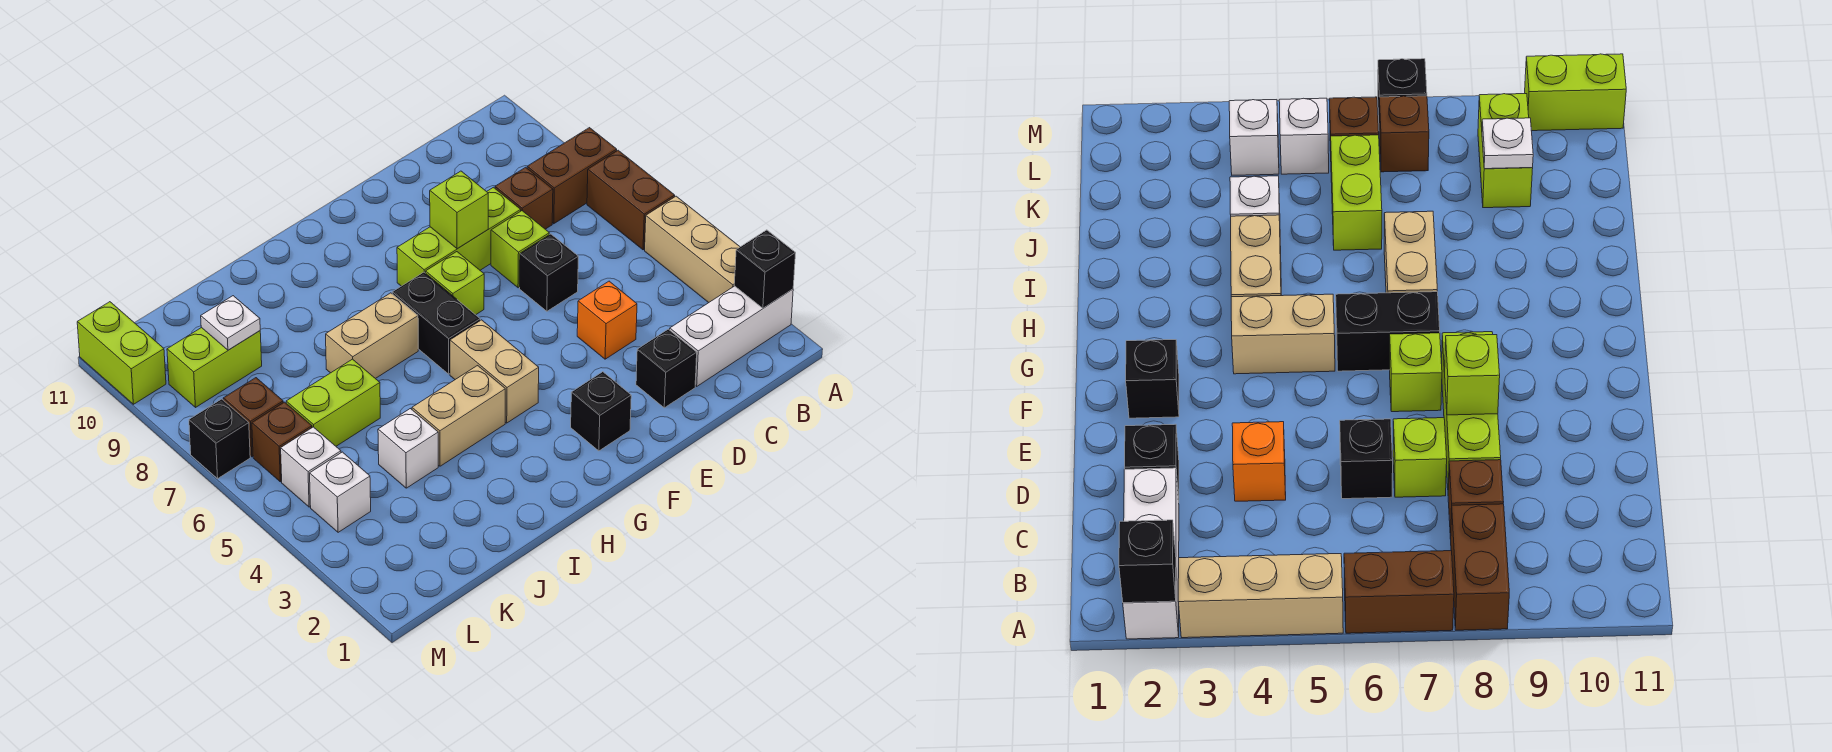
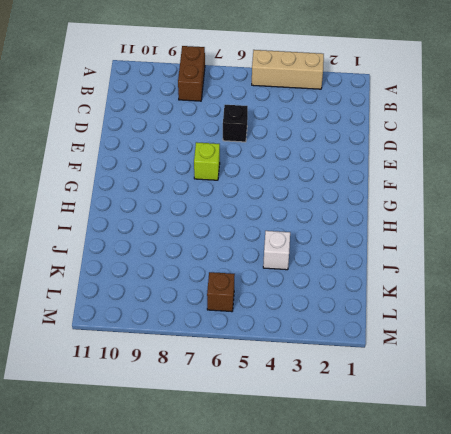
none -> white brick A2:C2 level 1
none -> brown brick A6:A7 level 1
none -> brown brick C8 level 1

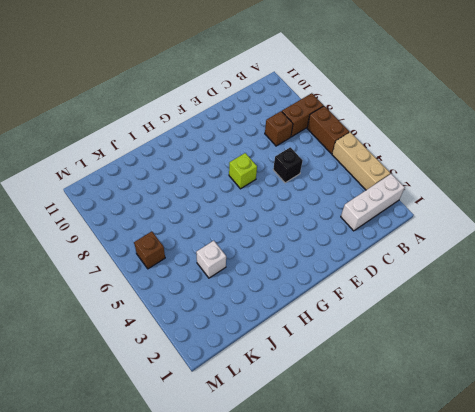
none -> black brick D2 level 1
none -> orange brick D4 level 1
none -> lime brick D7 level 1

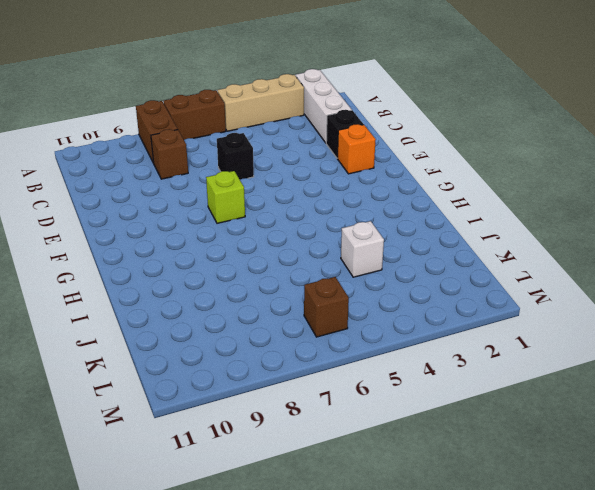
orange brick E2 level 1 -> orange brick D4 level 1
none -> lime brick D7 level 1
none -> lime brick D8:F8 level 1
none -> black brick F2 level 1

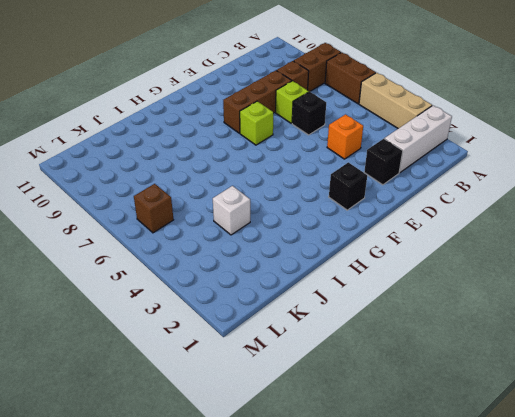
brown brick D8:F8 level 1 -> lime brick D8:F8 level 1
none -> tan brick G4:G5 level 1
none -> black brick G6:G7 level 1
none -> tan brick H4:I4 level 1

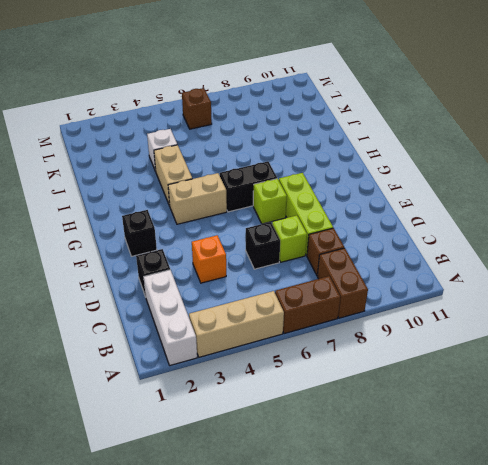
none -> tan brick H7:I7 level 1
none -> lime brick J6:K6 level 1
none -> lime brick K9:L9 level 1

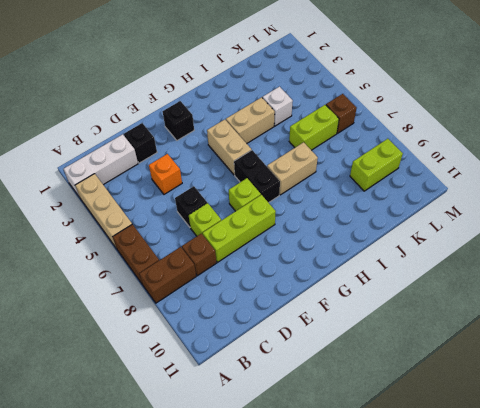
none -> white brick L4 level 1
none -> white brick L5 level 1
none -> brown brick L7 level 1

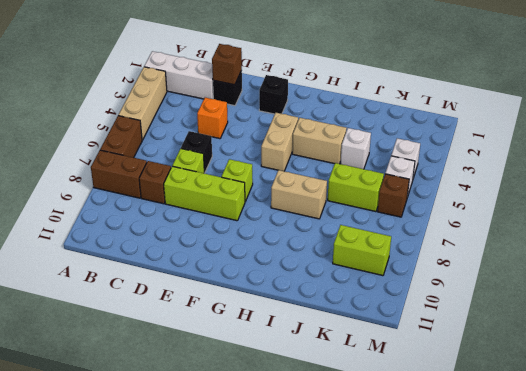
brown brick D2 level 2 -> brown brick L7 level 1
none -> black brick G6:G7 level 1
none -> black brick M7 level 1
none -> lime brick M10:M11 level 1

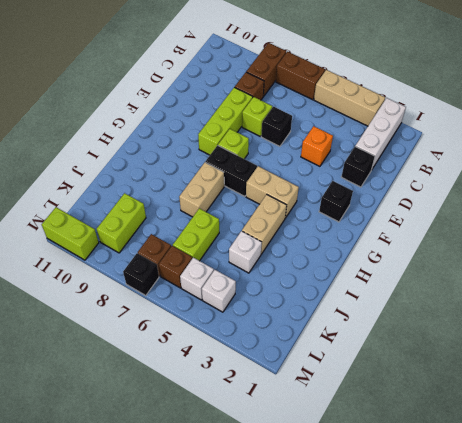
none -> black brick A2 level 2
none -> lime brick E8 level 2
none -> white plate K9 level 2

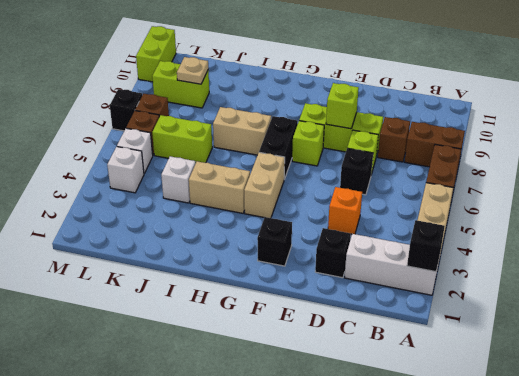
tan plate K9 level 2 -> white plate K9 level 2

